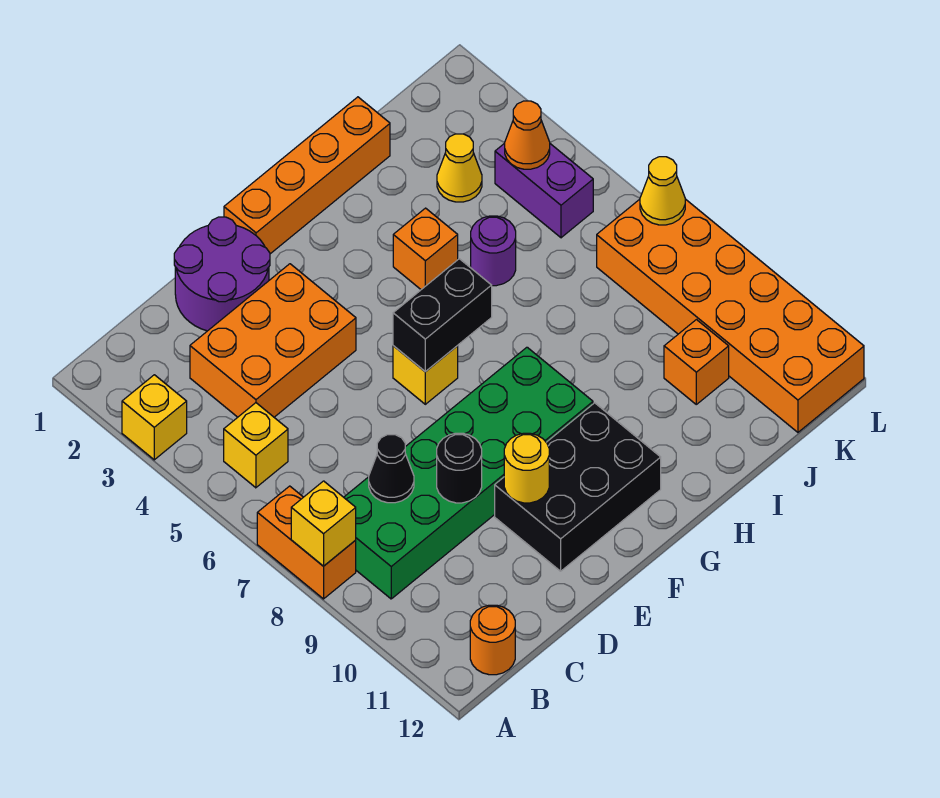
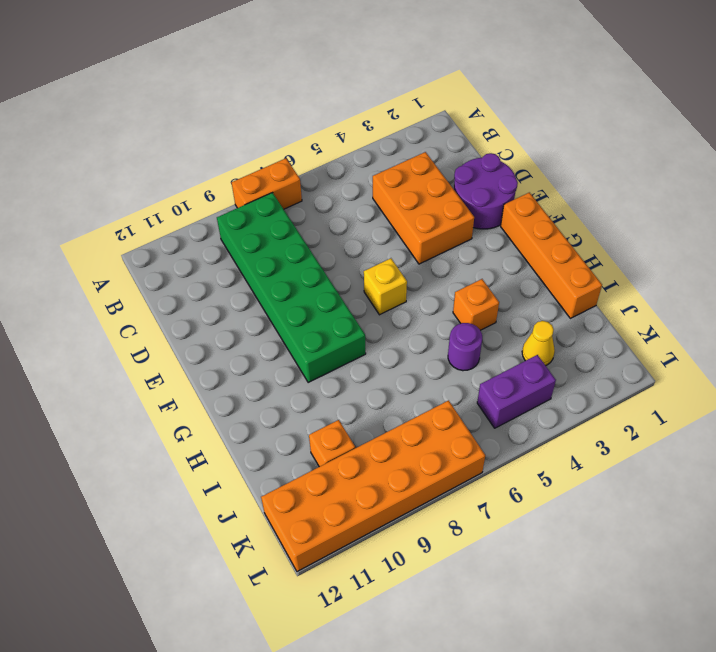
none -> yellow brick A3 level 1
none -> yellow brick B5 level 1
none -> orange round brick B12 level 1

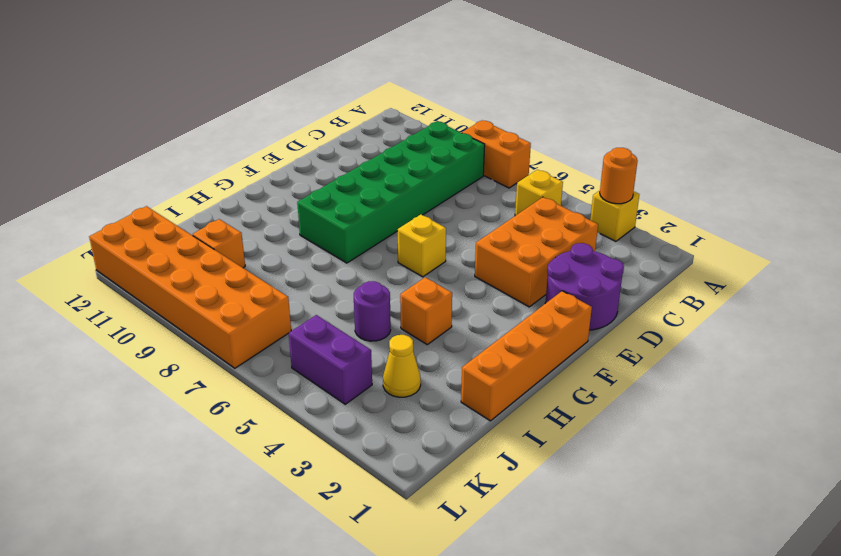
orange round brick A3 level 2 -> orange round brick B12 level 1
none -> black brick E10:G11 level 1
none -> yellow brick A8 level 2
none -> black cone C8 level 2

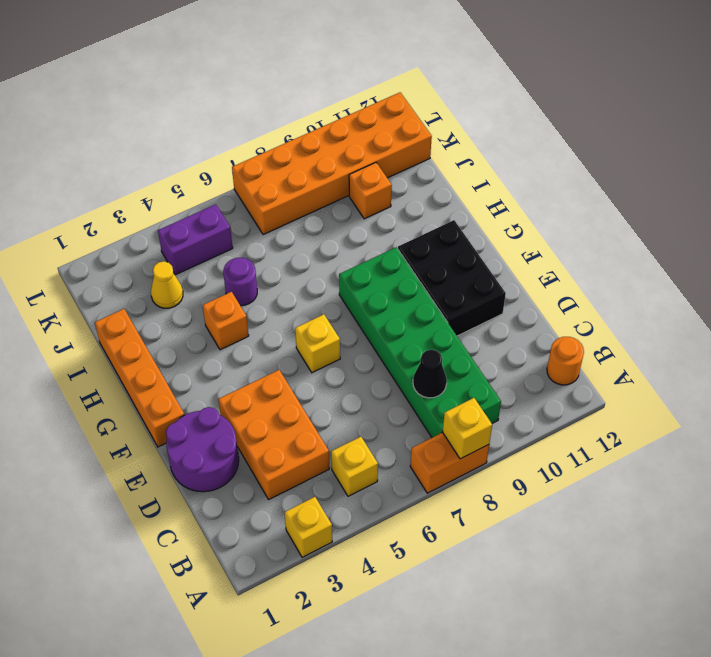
none -> black round brick D9 level 2
none -> yellow round brick E10 level 2
none -> black brick F6:G6 level 2

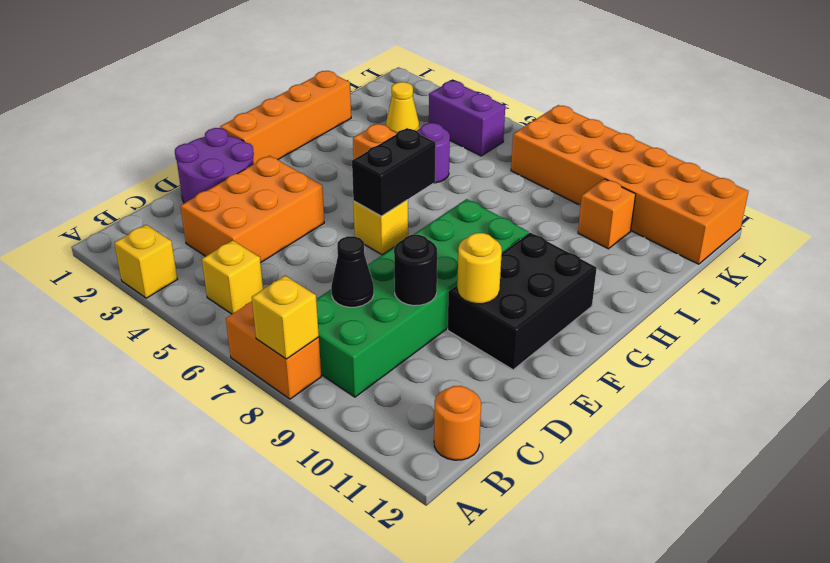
none -> orange cone K4 level 2
none -> yellow cone L7 level 2

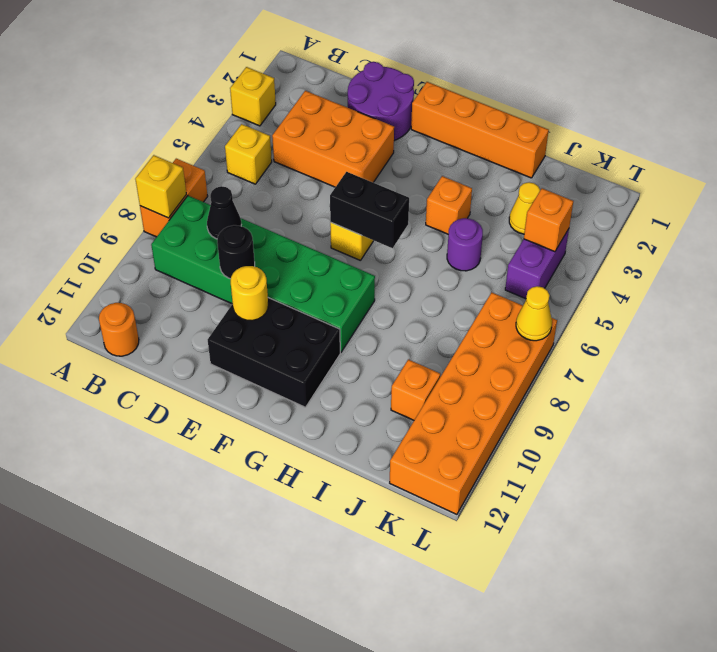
orange brick K4 level 2 -> orange cone K4 level 2

